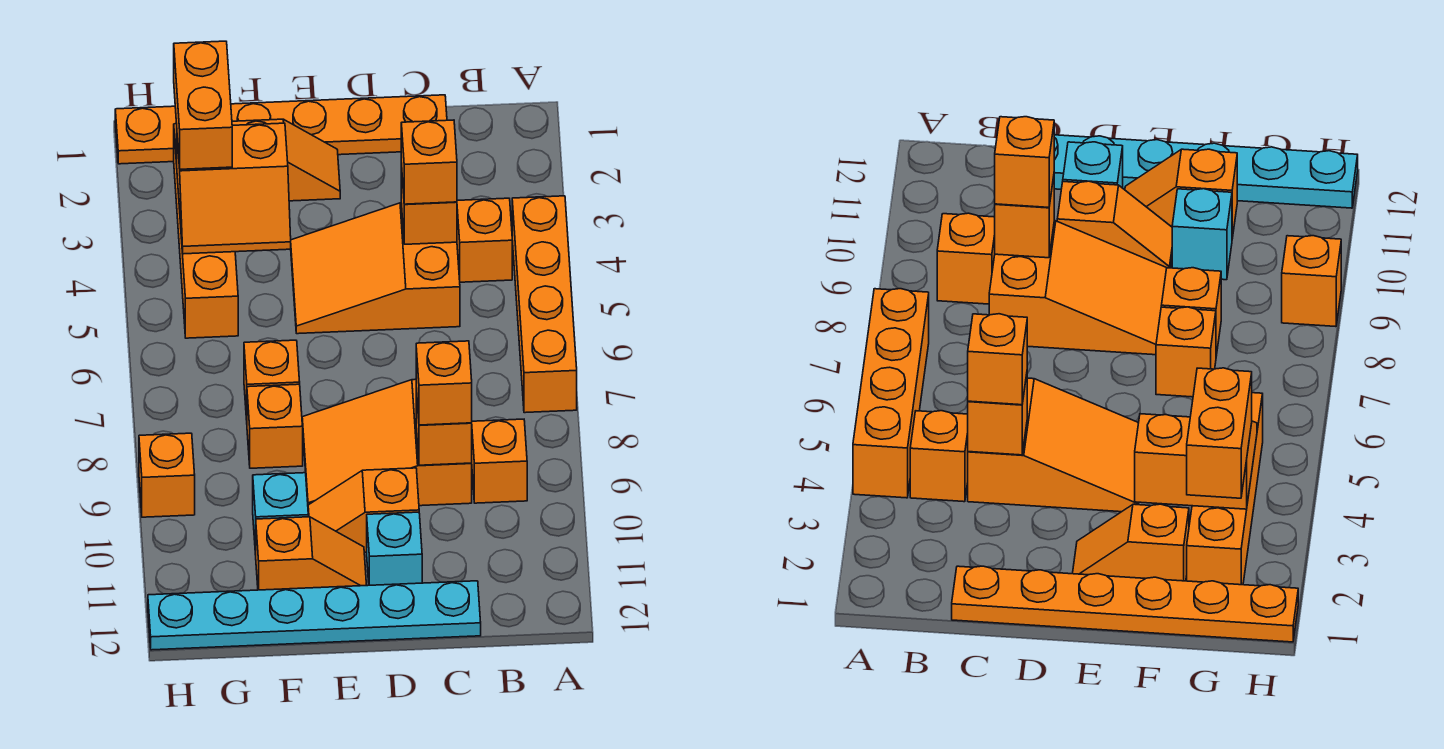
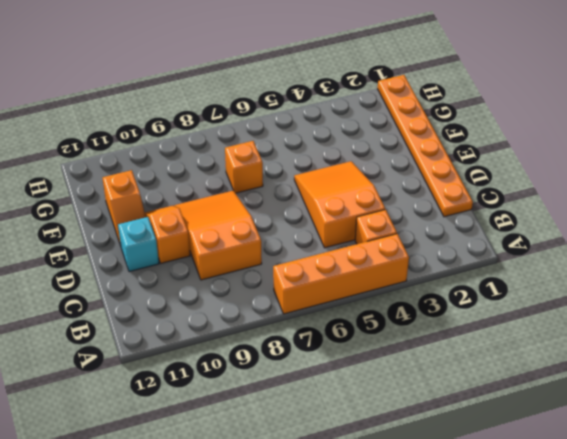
none -> orange brick B9 level 1
none -> cyan plate C12:H12 level 1
none -> orange slope E2:F2 level 1 top F

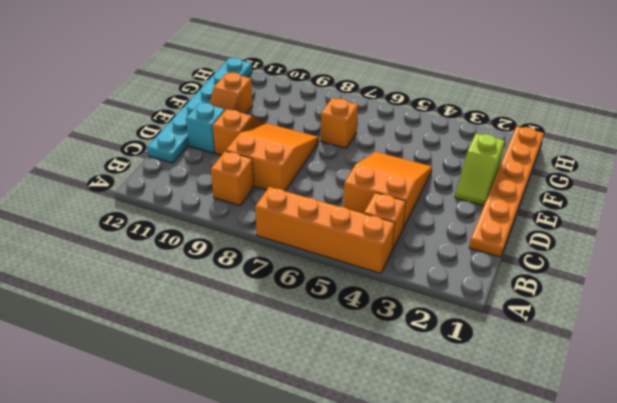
lime slope E2:F2 level 1 top F -> orange slope E2:F2 level 1 top F
none -> orange brick F8 level 1
none -> cyan brick F10 level 1
none -> orange brick G2:G5 level 1

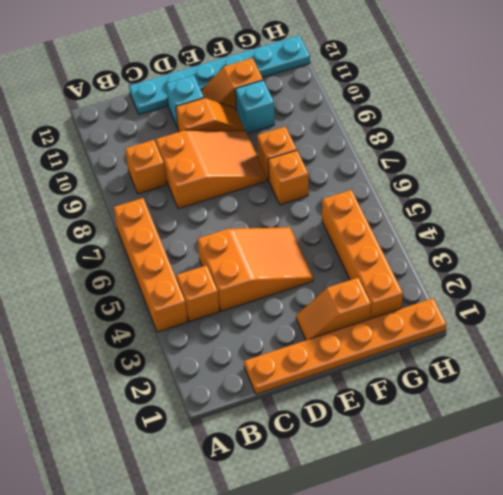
none -> orange brick H9 level 1
none -> orange brick C4 level 2
none -> orange brick C9 level 2

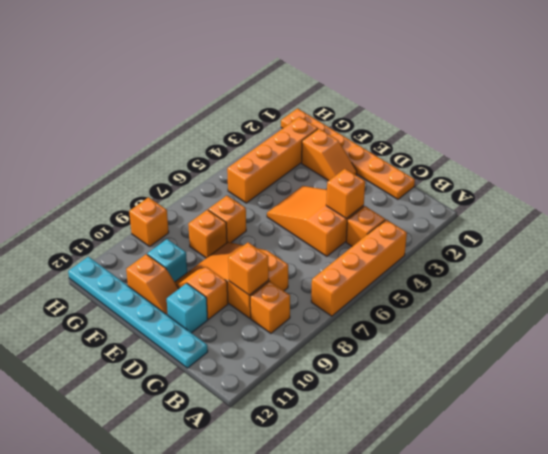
none -> orange slope F3:G4 level 2 top 3
none -> orange brick C4 level 3
none -> orange brick C9 level 3

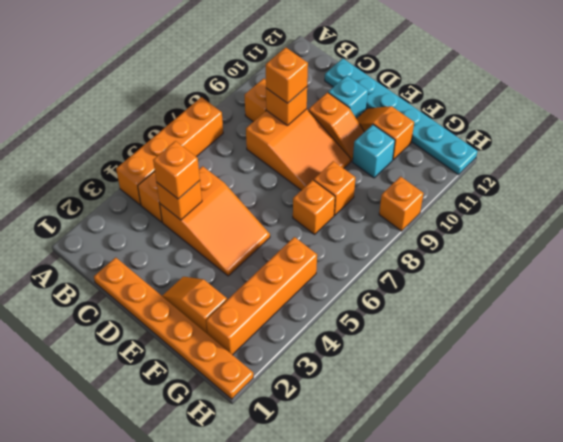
none -> orange slope F3:G4 level 2 top 3
none -> orange brick G2:G3 level 3

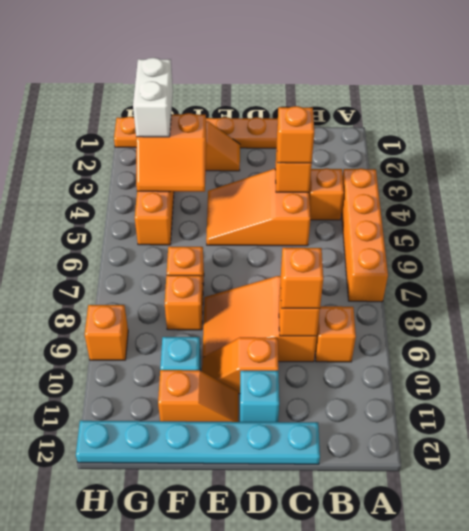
white brick G2:G3 level 3 -> orange brick G2:G3 level 3

